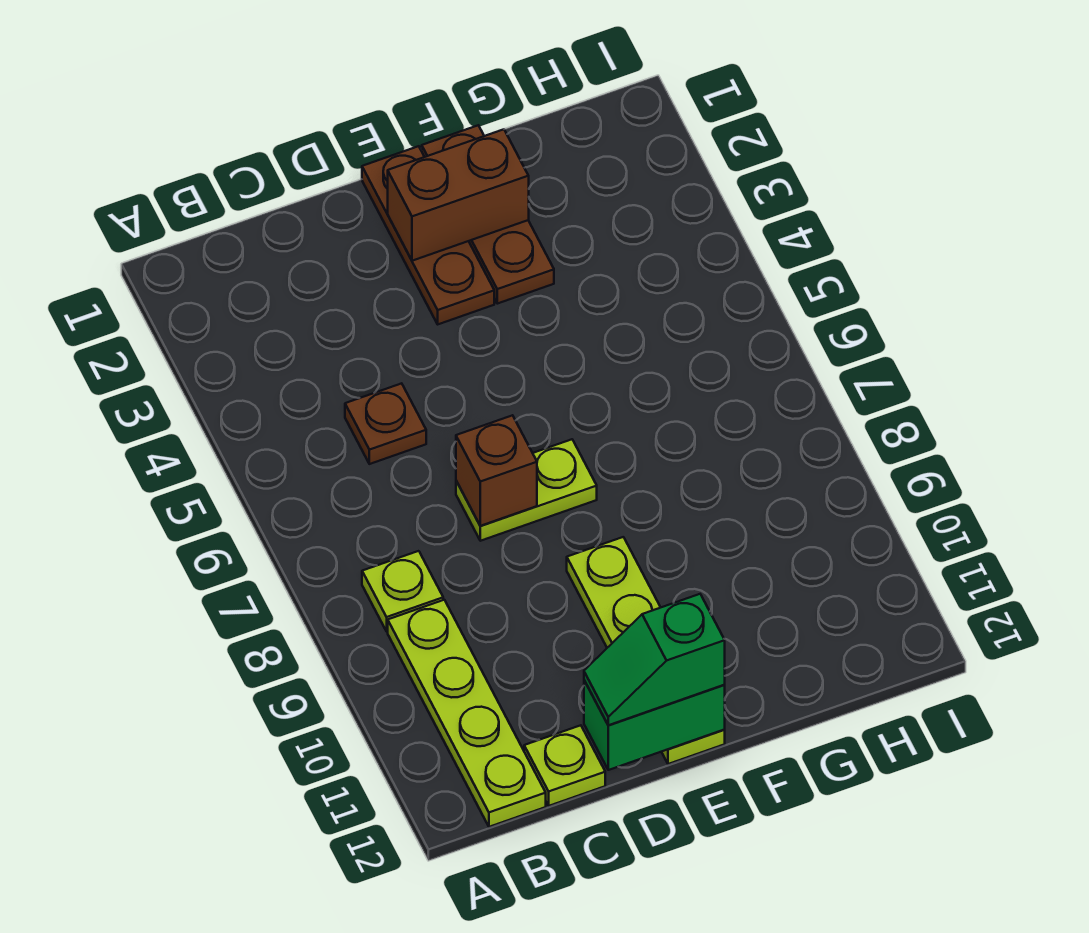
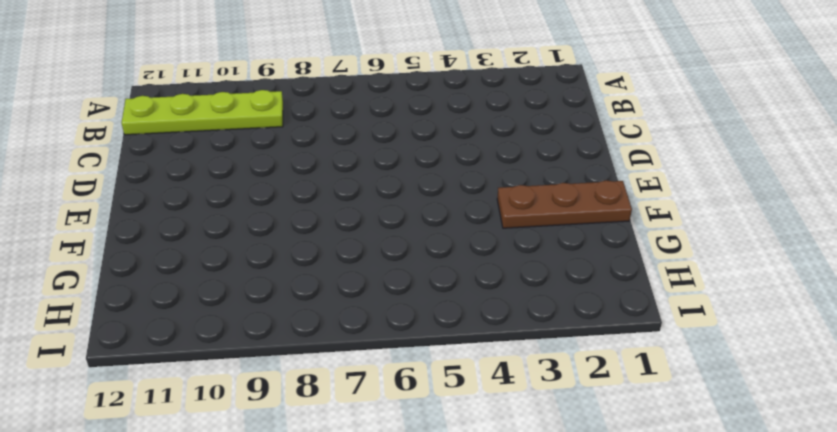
none -> lime plate B8 level 1
none -> brown plate C5 level 1
none -> lime plate C12 level 1

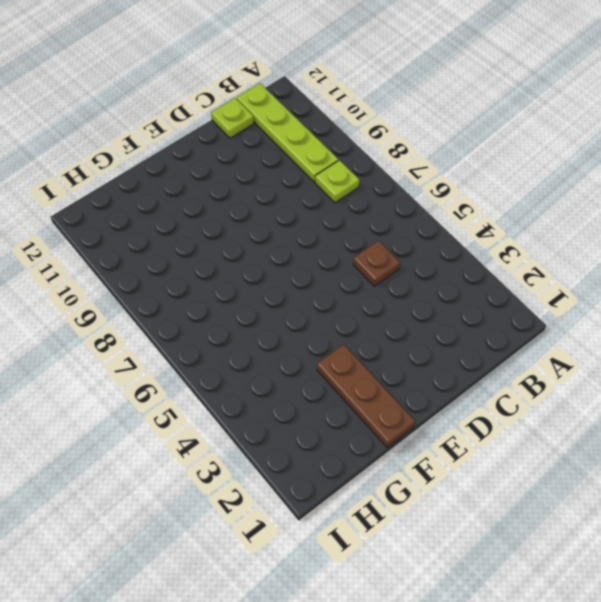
none -> lime plate D7:E7 level 1
none -> brown plate E1:E3 level 1
none -> lime plate E9:E12 level 1

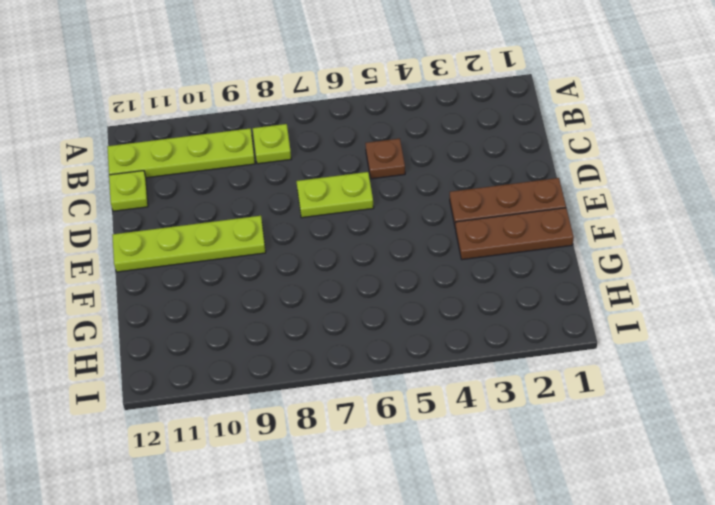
lime plate D6:D7 level 1 -> lime plate D7:E7 level 1
none -> brown brick D7 level 2
none -> green brick D12:E12 level 2
none -> brown brick E2:F2 level 2

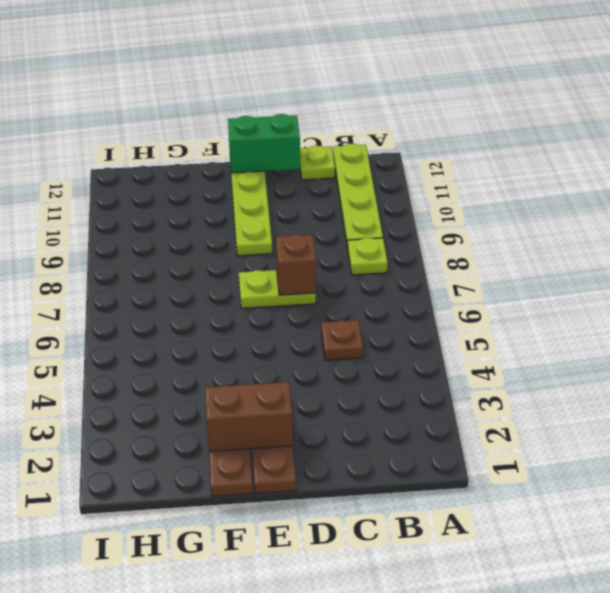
none -> green slope D12:E12 level 3 top E

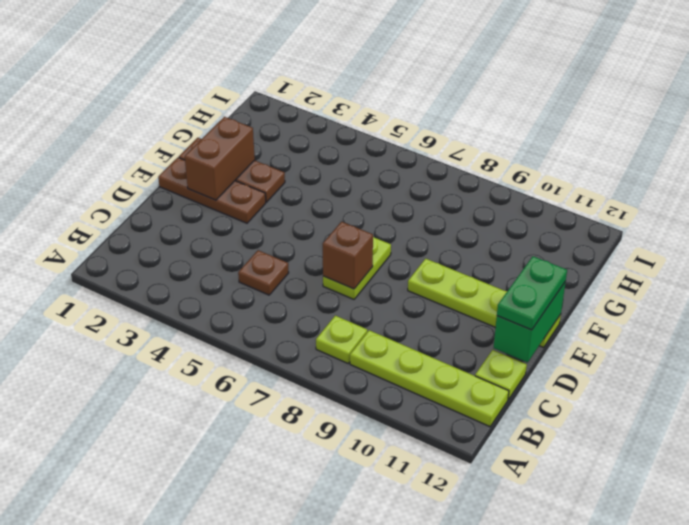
green plate D12:E12 level 3 -> green slope D12:E12 level 3 top E

